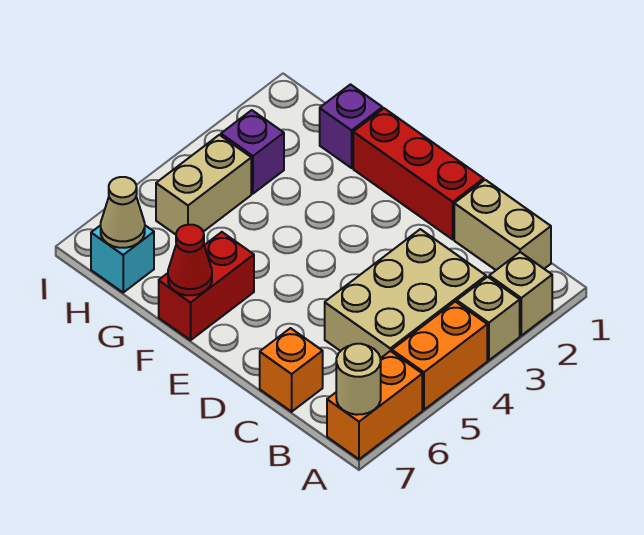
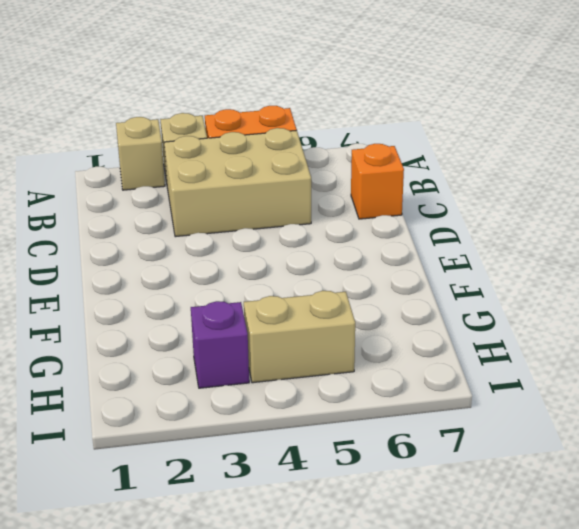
none -> orange brick A6:A7 level 1
none -> tan brick B1:C1 level 1
none -> red brick D1:F1 level 1

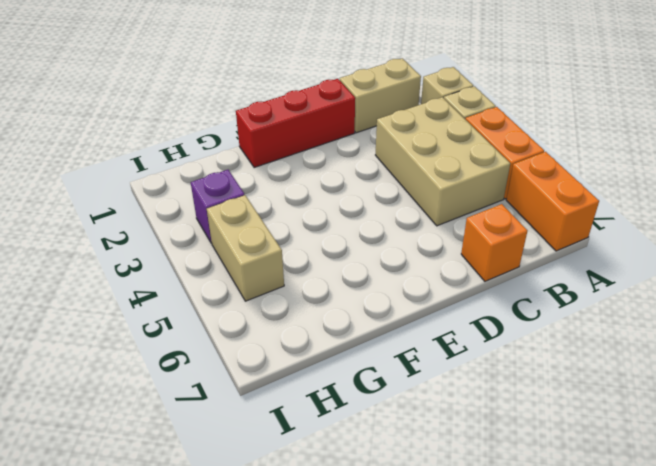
none -> red brick F6:F7 level 1
none -> purple brick G1 level 1
none -> cyan brick H7 level 1

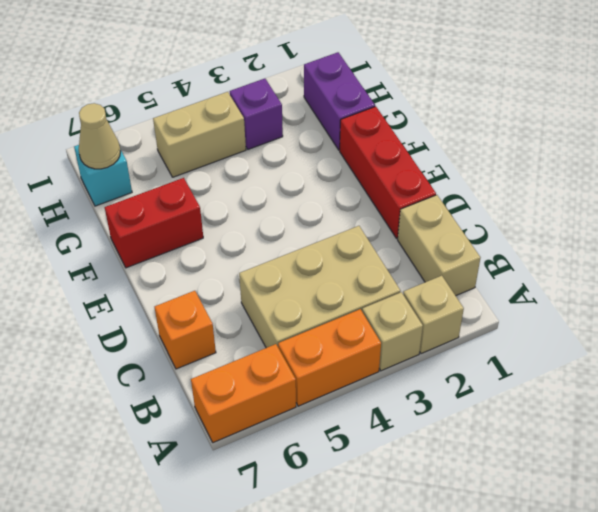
purple brick G1:H1 level 1 -> purple brick G1 level 1
none -> tan round brick A7 level 2
none -> red cone F7 level 2

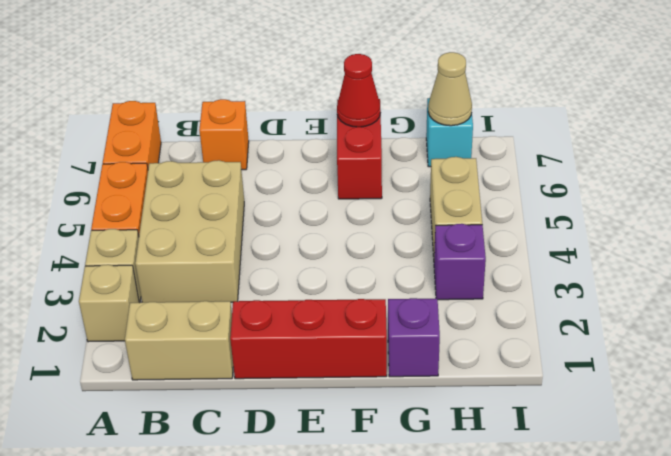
none -> tan round brick A7 level 2

